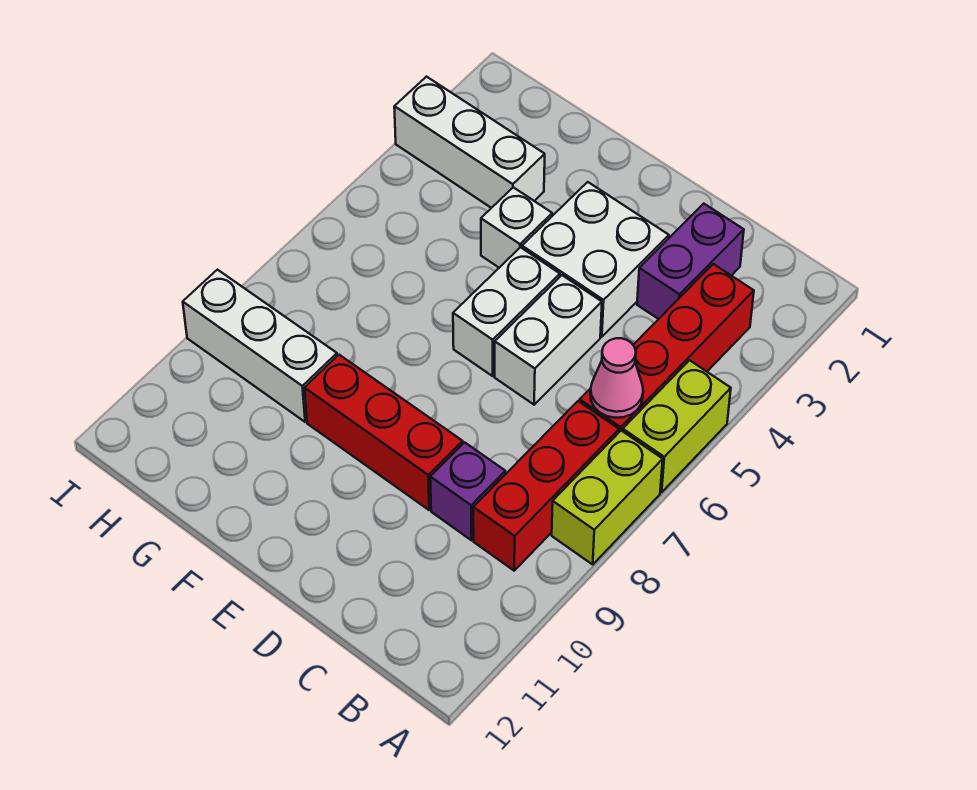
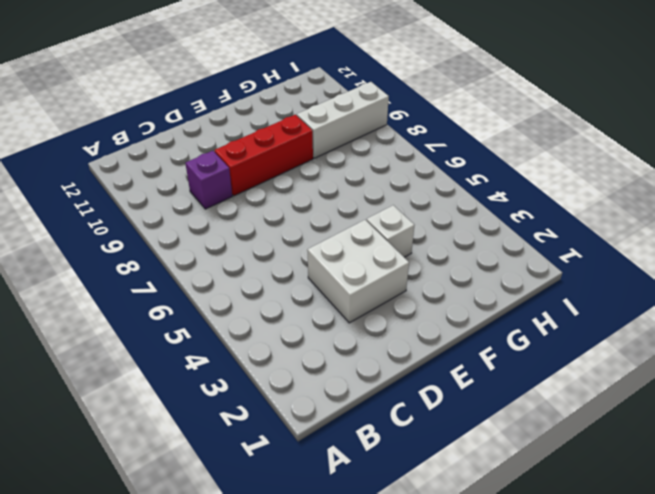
none -> lime brick A5:A6 level 1
none -> lime brick A7:A8 level 1
none -> red brick B3:B6 level 1

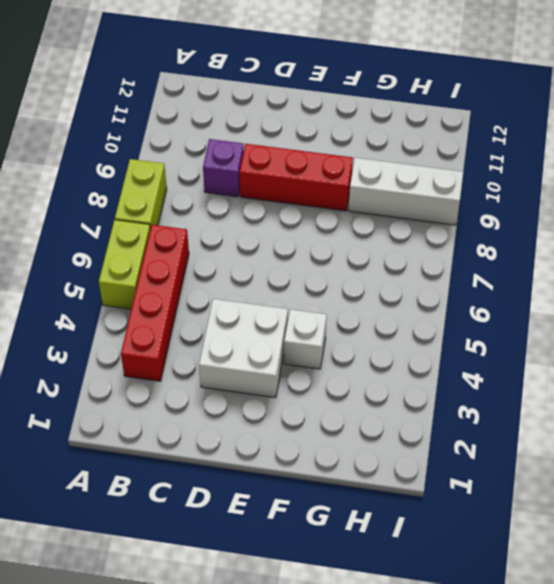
none -> red brick B7:B9 level 1
none -> purple brick C2:C3 level 1
none -> white brick D5:D6 level 1

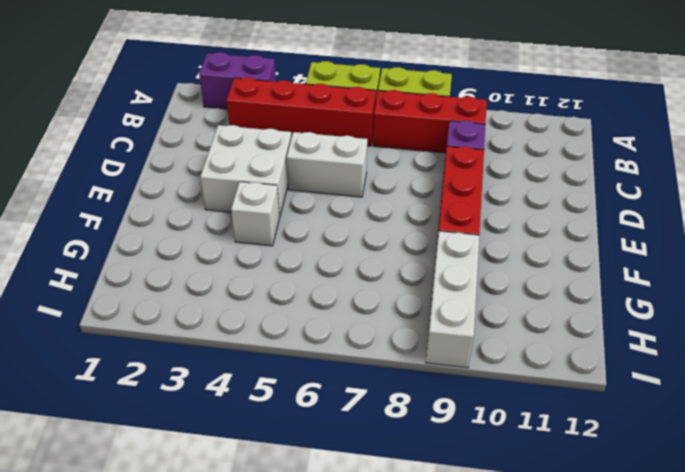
purple brick A2:A3 level 1 -> purple brick C2:C3 level 1
none -> white brick E5:E6 level 1
none -> white brick G3:I3 level 1
none -> pink cone B6 level 2

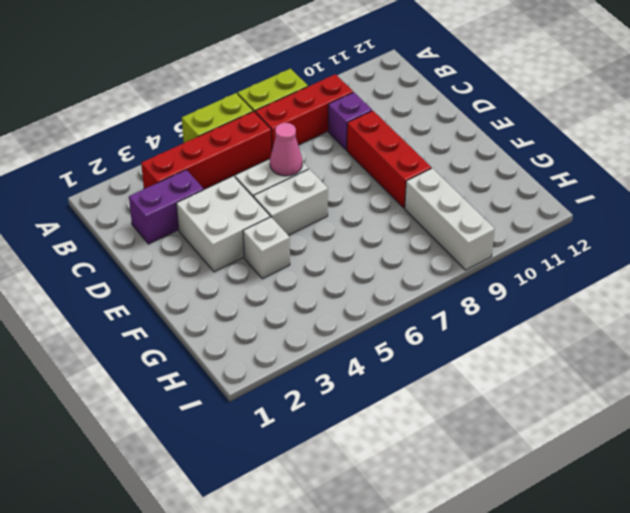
pink cone D6 level 2 -> pink cone B6 level 2
none -> white brick G3:I3 level 1

